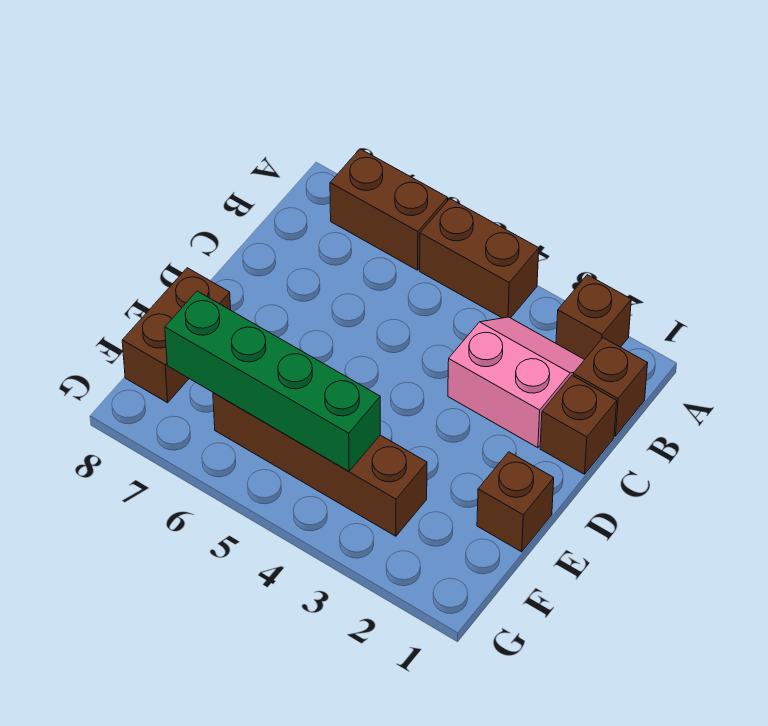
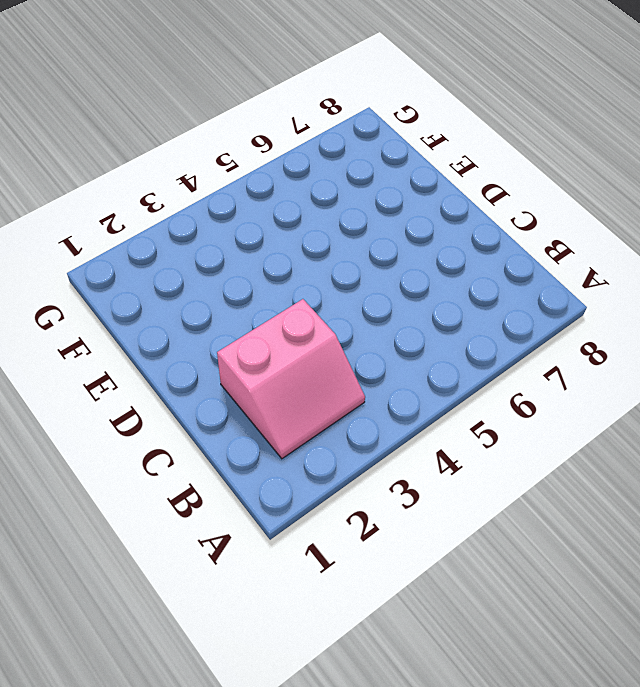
none -> brown brick A2 level 1
none -> brown brick A4:A5 level 1

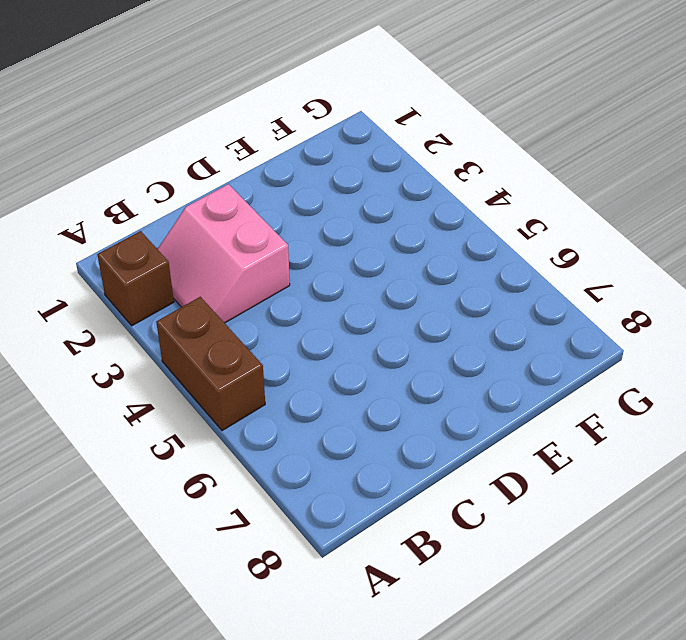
none -> brown brick A6:A7 level 1
none -> brown brick B1 level 1

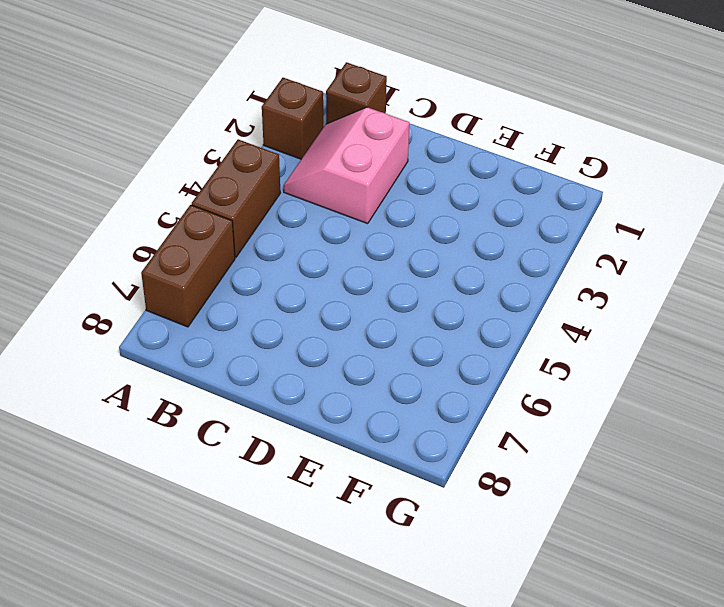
none -> brown brick C1 level 1
none -> brown brick E1 level 1

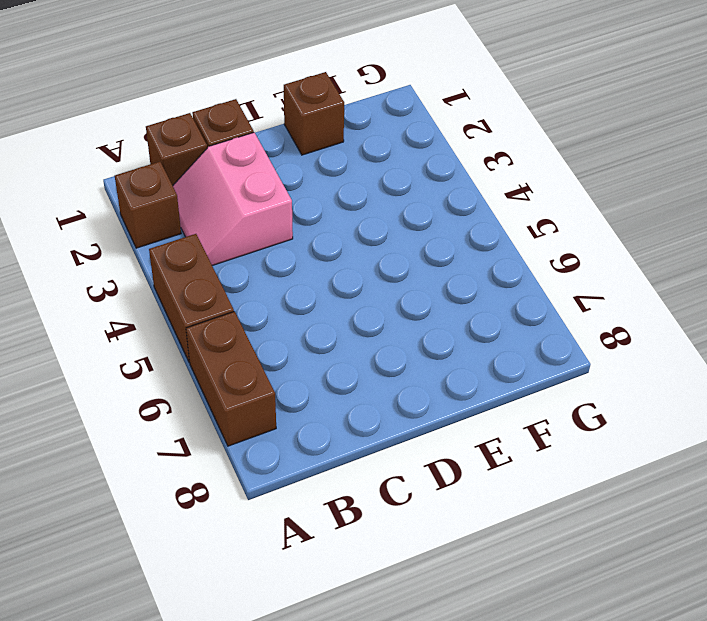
none -> brown brick E8:F8 level 1
none -> brown brick F3:F6 level 1

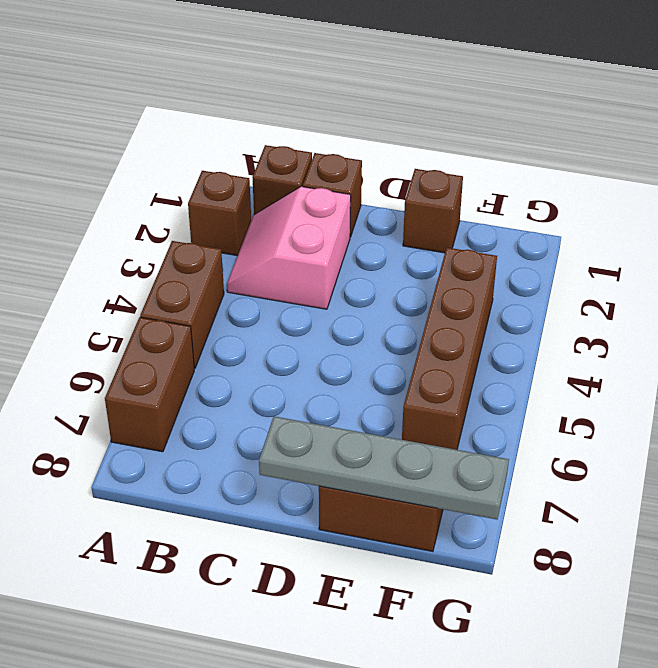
grey plate D8:G8 level 2 -> none
none -> green brick F4:F7 level 2

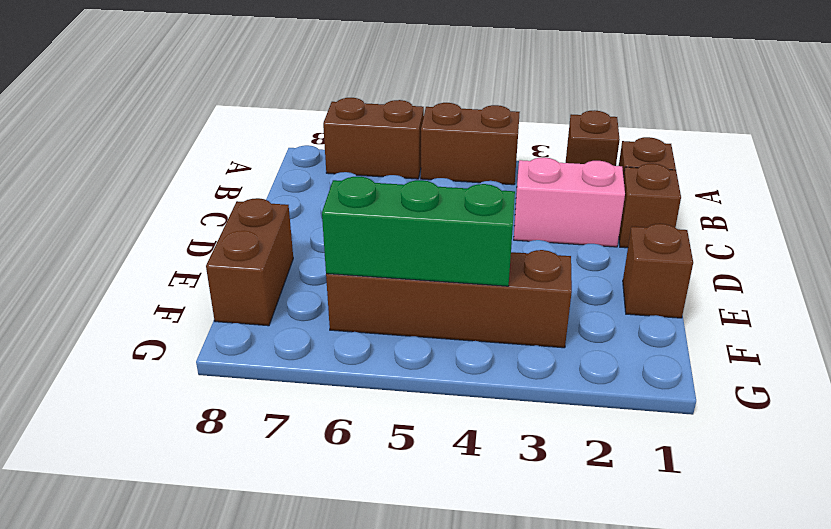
green brick F4:F6 level 2 -> green brick F4:F7 level 2

